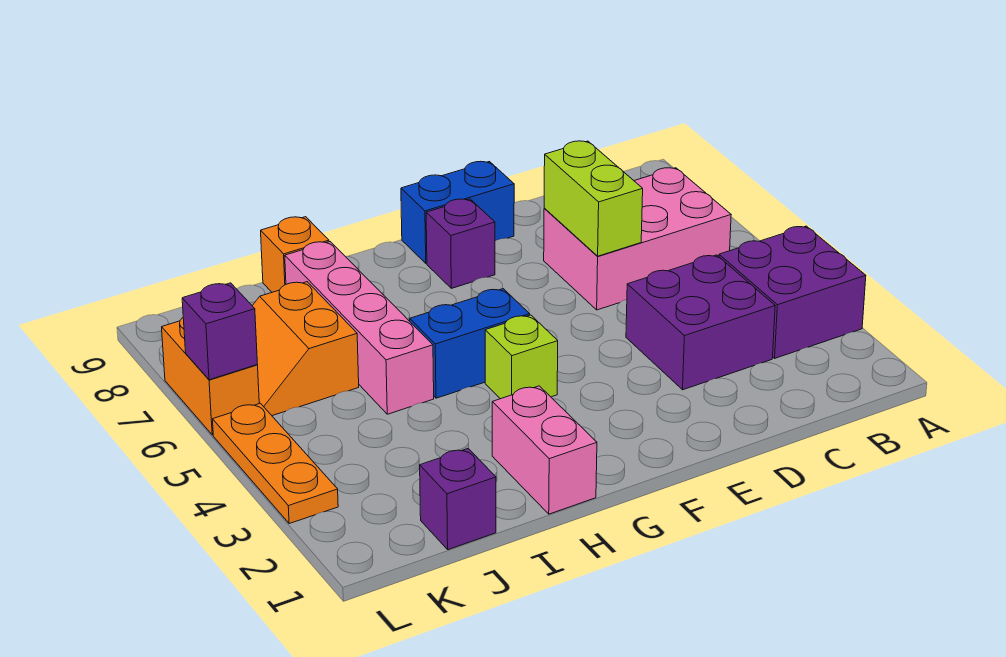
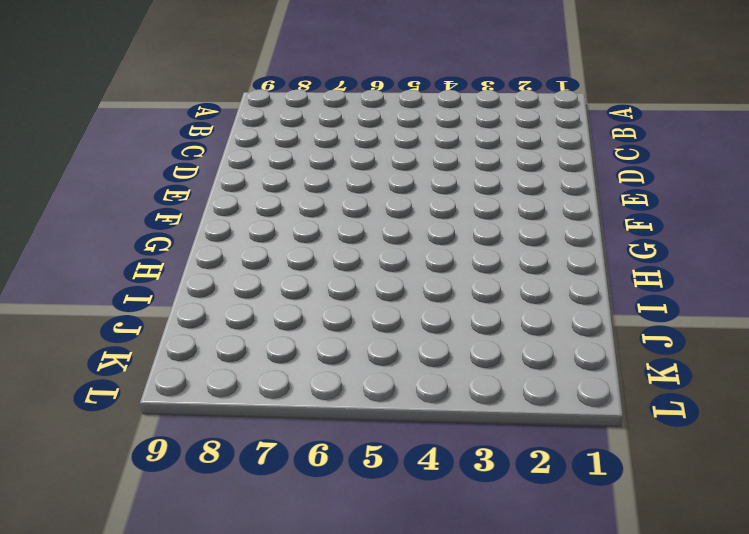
none -> purple brick A3:B4 level 1
none -> pink brick B6:D7 level 1
none -> purple brick C3:D4 level 1

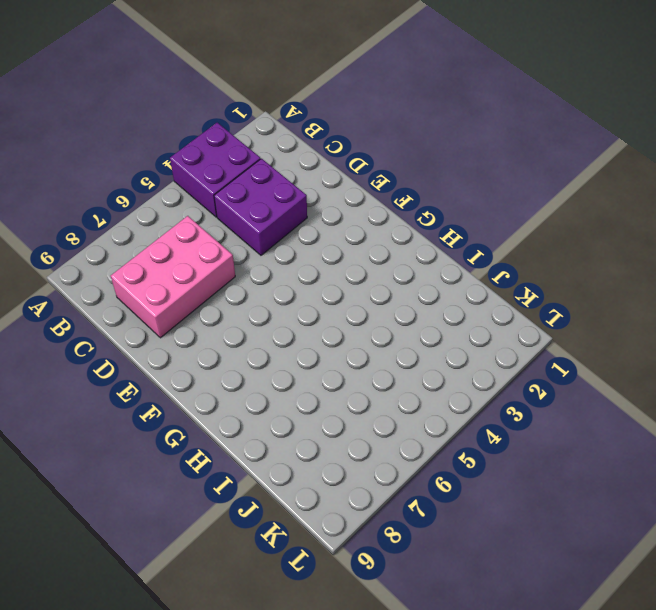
pink brick C6:D8 level 1 -> pink brick B6:D7 level 1
none -> blue brick E9:F9 level 1
none -> purple brick F8 level 1
none -> lime brick G4 level 1

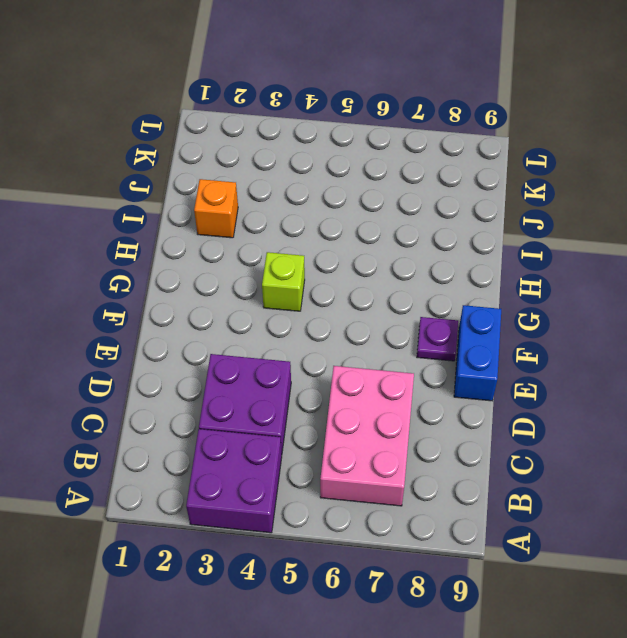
purple plate F8 level 1 -> purple brick F8 level 1
orange brick I2 level 1 -> orange brick I9 level 1
none -> blue brick G5:H5 level 1
none -> pink brick H1:H2 level 1
none -> pink brick I5:I8 level 1

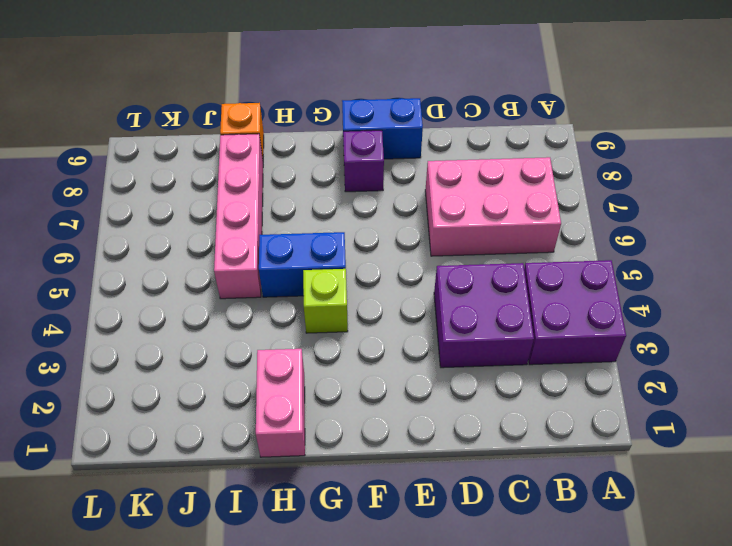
none -> purple brick J1 level 1
none -> orange slope J6:K7 level 1 top J
none -> orange plate L3:L5 level 1

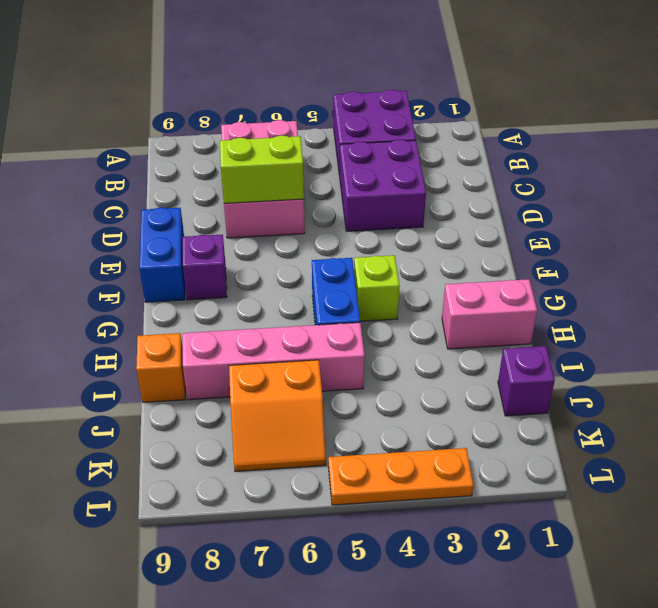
none -> orange brick L6:L7 level 1
none -> purple brick L6 level 2

